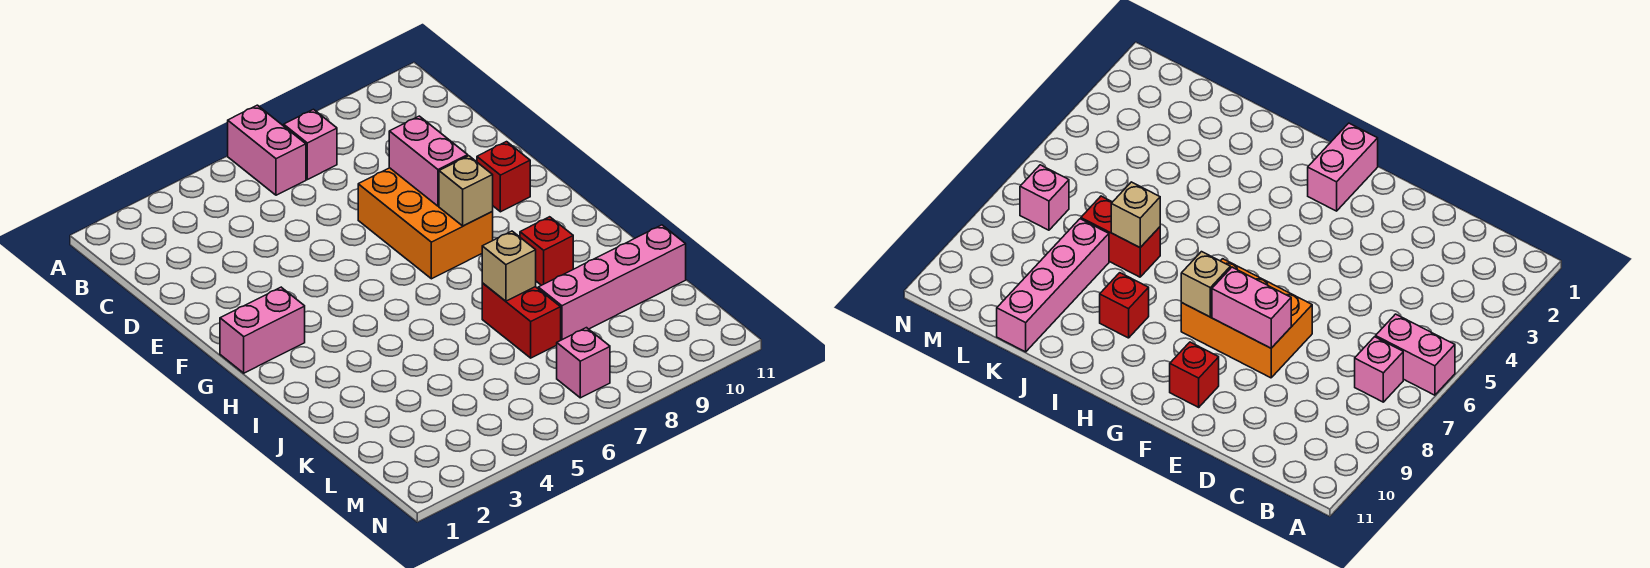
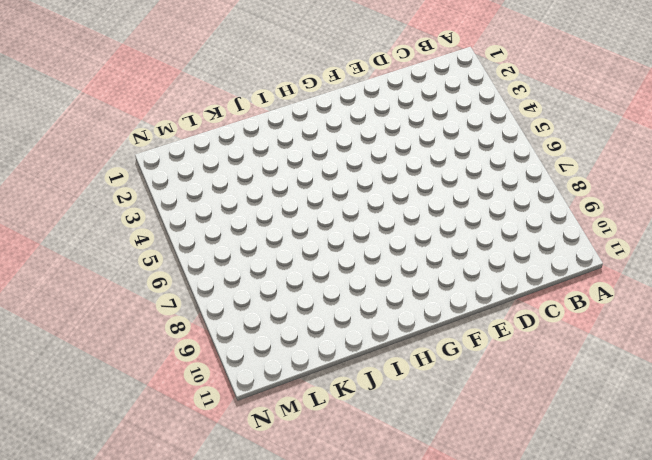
none -> pink brick A6:B6 level 1
none -> pink brick B7 level 1
none -> orange brick E7:G8 level 1

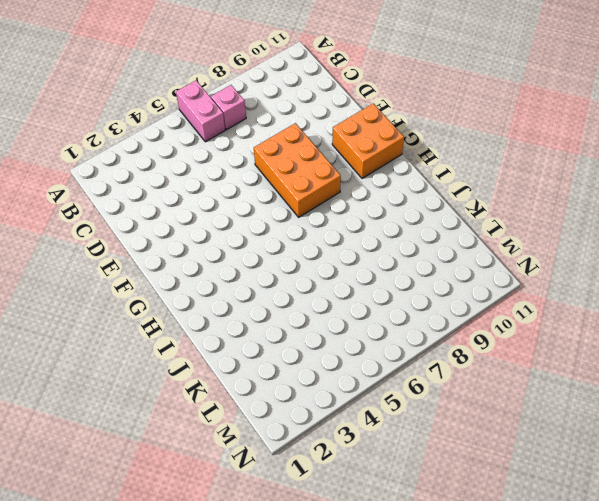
orange brick F10:G11 level 1 -> red brick F10 level 1
none -> pink brick G1:G2 level 1
none -> red brick I9 level 1
none -> red brick J7:K7 level 1

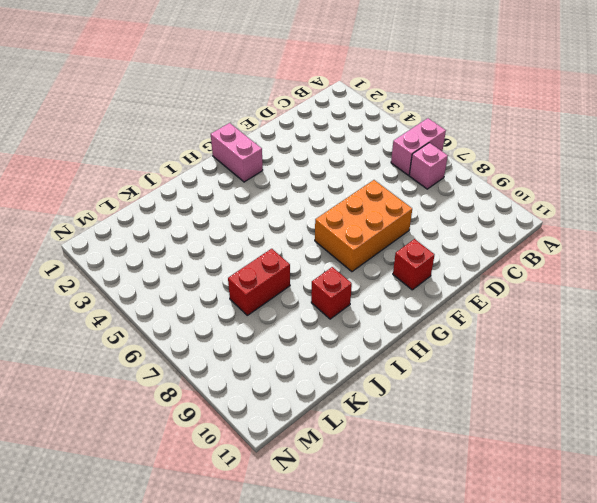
none -> pink brick K8:K11 level 1
none -> pink brick M7 level 1
none -> pink brick E8:F8 level 2

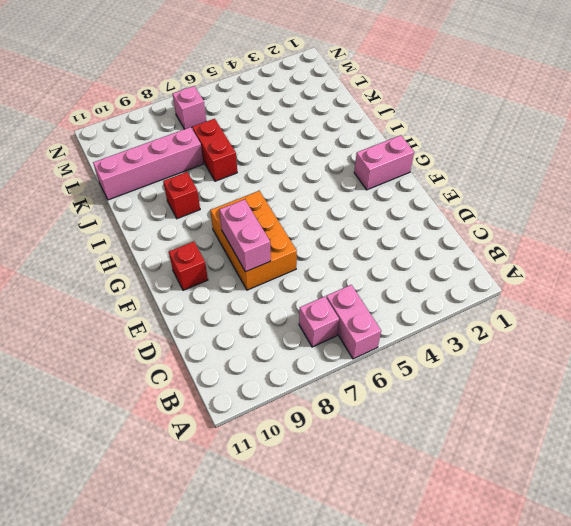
none -> tan brick G8 level 2
none -> tan brick J7 level 2

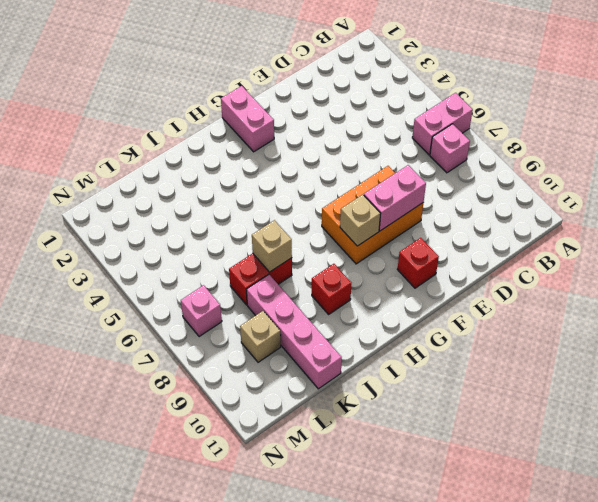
tan brick L9 level 1 -> none

